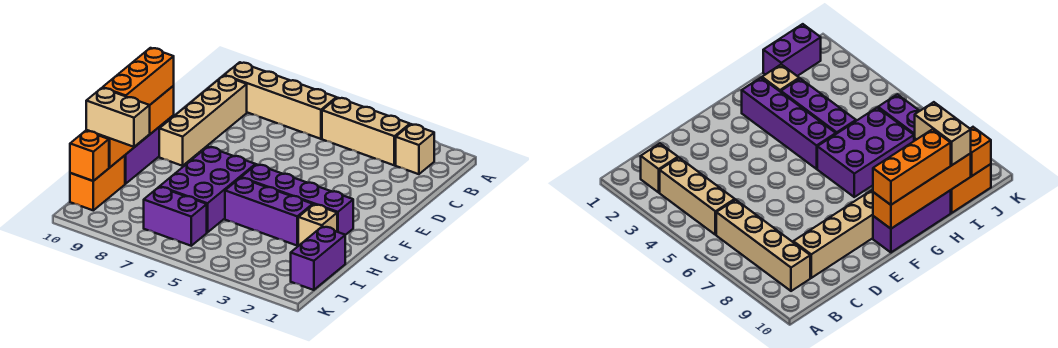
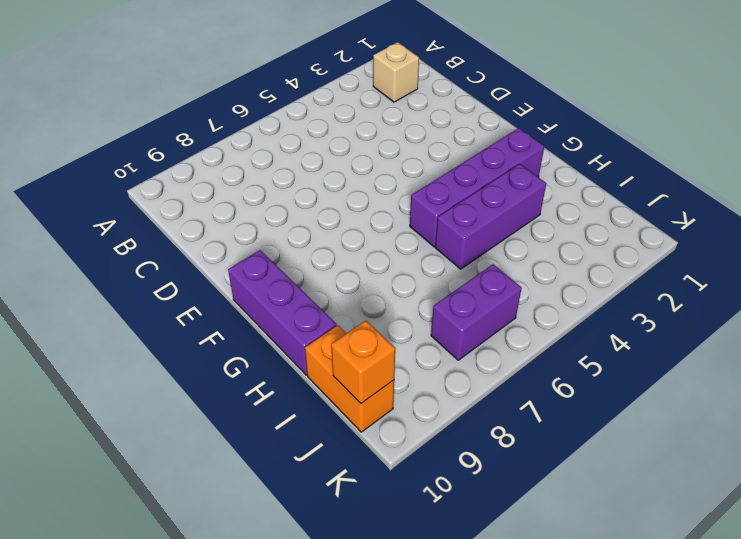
none -> tan brick B3:B5 level 1
none -> tan brick B6:B9 level 1
none -> tan brick C9:F9 level 1

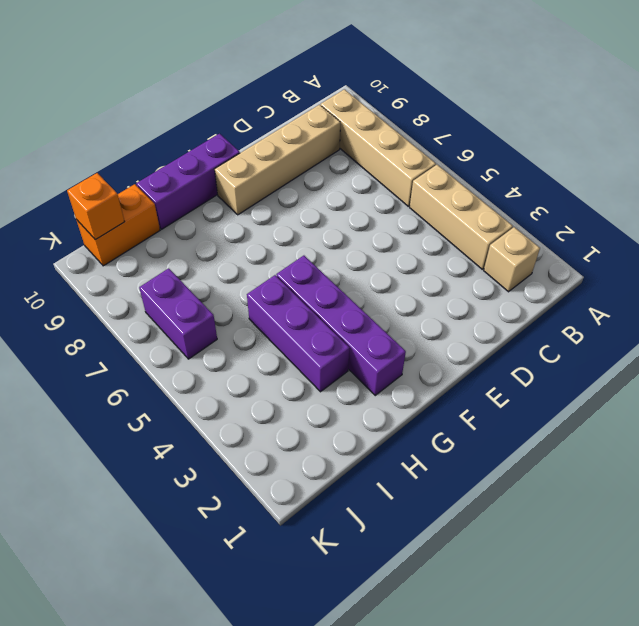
none -> purple brick G6:I7 level 1
none -> tan brick H2 level 1
none -> purple brick I1:J1 level 1

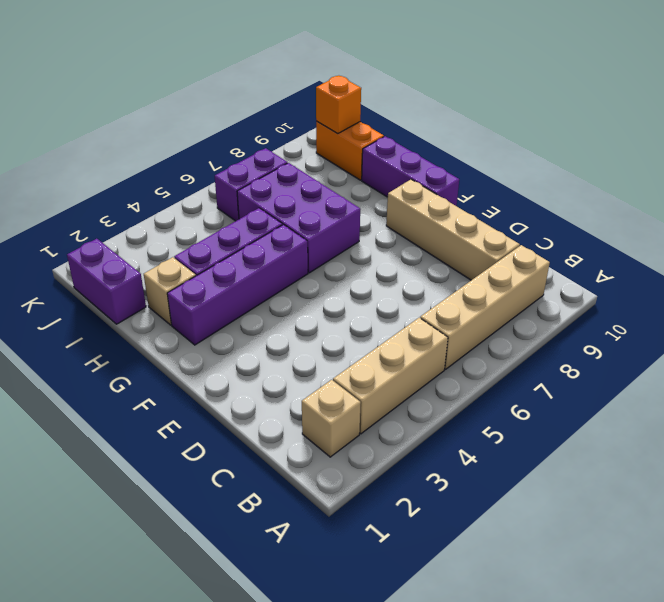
none -> orange brick F10:I10 level 2
none -> orange brick F10:H10 level 3
none -> tan brick I9:I10 level 3

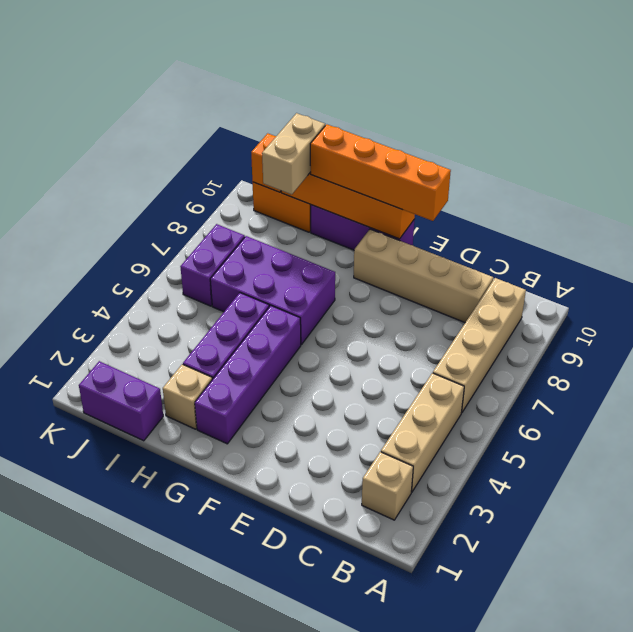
orange brick E10:H10 level 3 -> orange brick F10:H10 level 3

